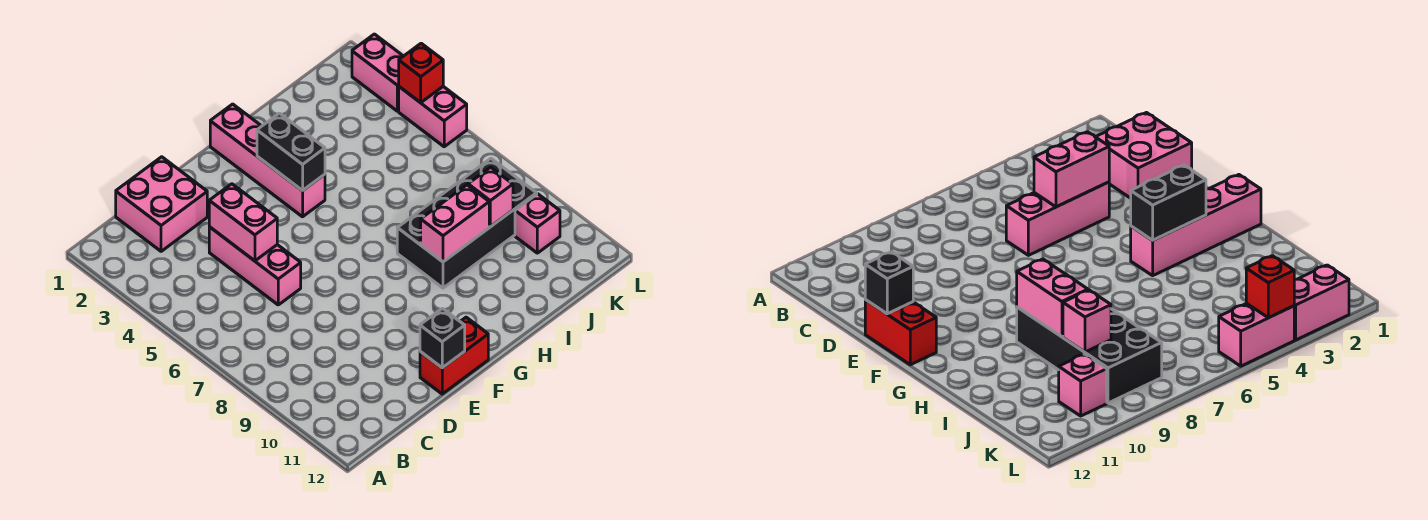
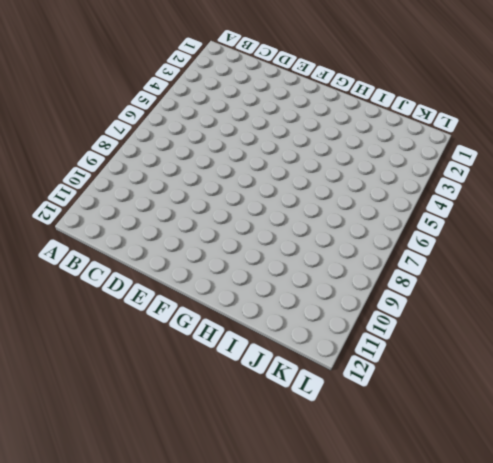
none -> pink brick C1:D2 level 1
none -> pink brick D4:D6 level 1
none -> red brick E12:F12 level 1

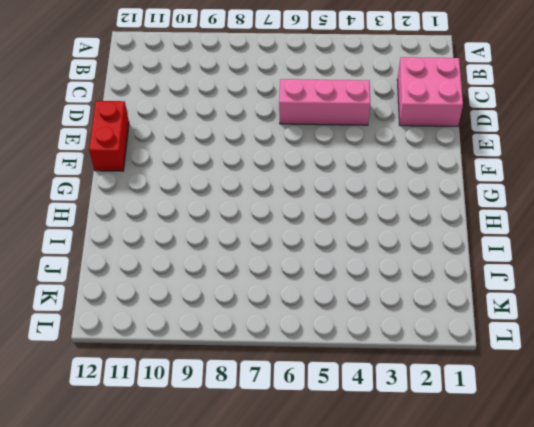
none -> pink brick G1:G4 level 1
none -> black brick H8:K9 level 1
none -> pink brick K10 level 1

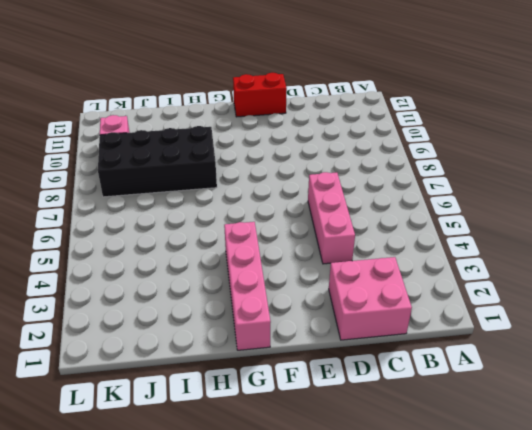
none -> pink brick L2:L3 level 1
none -> pink brick L4:L5 level 1
none -> pink brick D4:D5 level 2

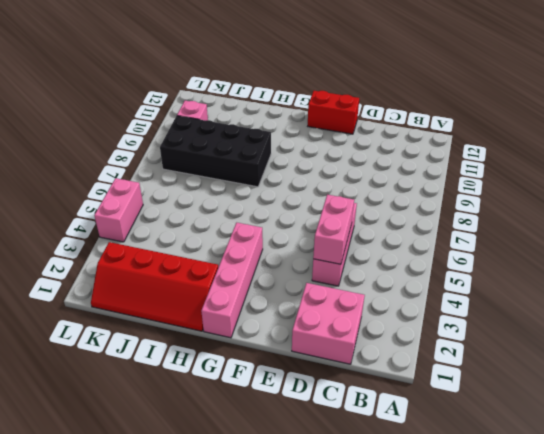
red slope H1:K2 level 1 top 2 -> none
none -> pink brick L2:L3 level 1
none -> black brick E12 level 2
none -> black brick G3:G4 level 2

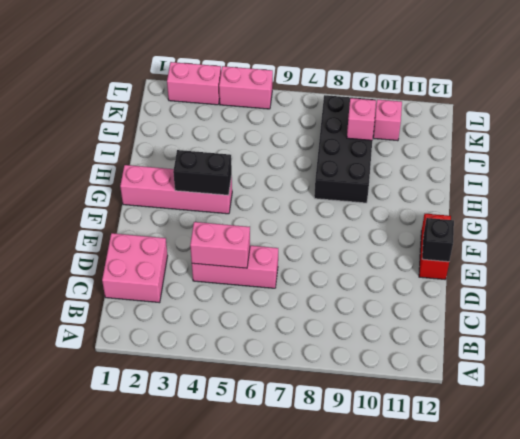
none -> pink brick H9:I9 level 2
none -> red brick L4 level 2

